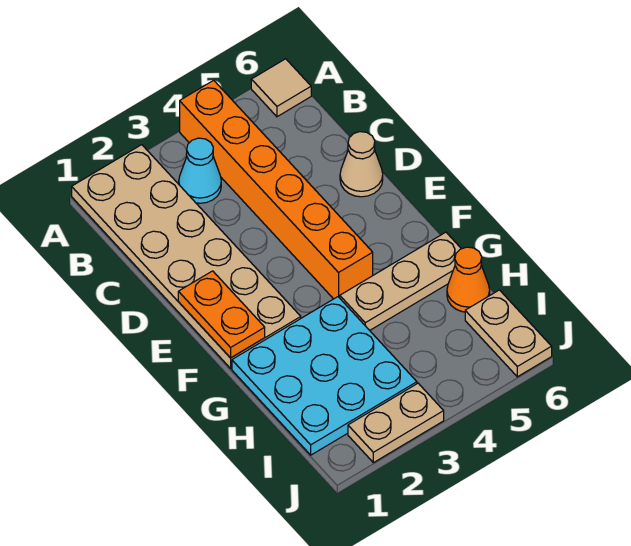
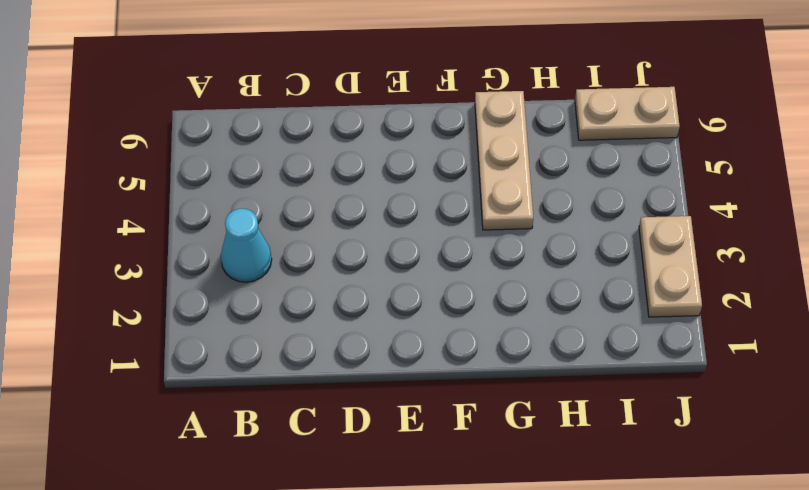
none -> tan plate A1:F2 level 1
none -> orange brick A4:F4 level 1

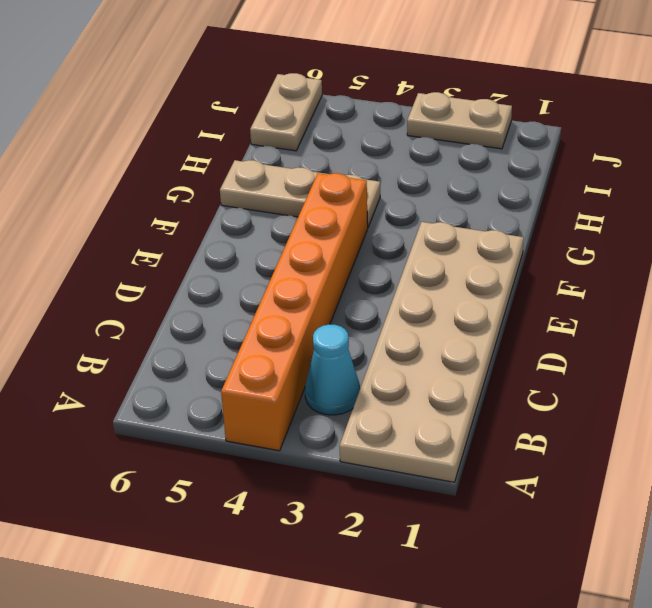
none -> tan tile A6 level 1
none -> tan cone D6 level 1

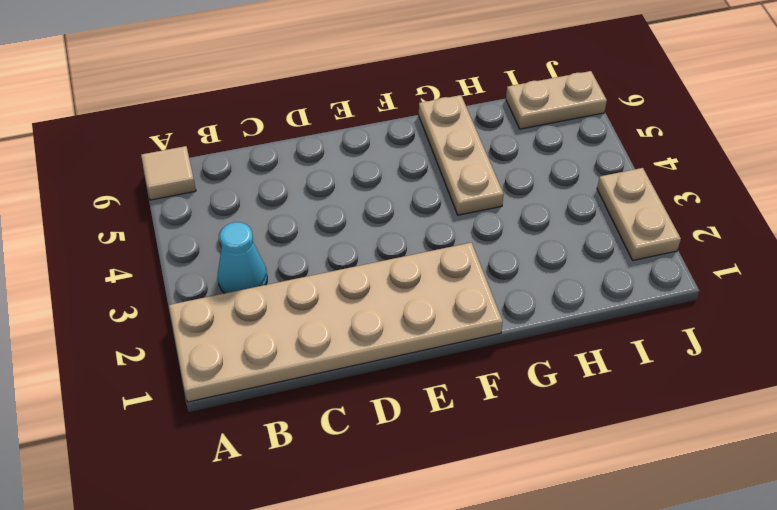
none -> orange brick A4:F4 level 1
none -> tan cone D6 level 1

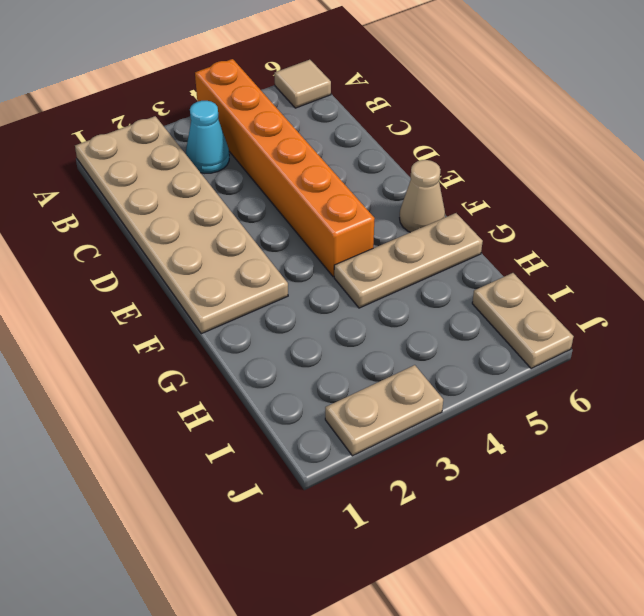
tan cone F6 level 1 -> tan cone D6 level 1
none -> cyan plate G1:I3 level 1
none -> orange cone H6 level 1

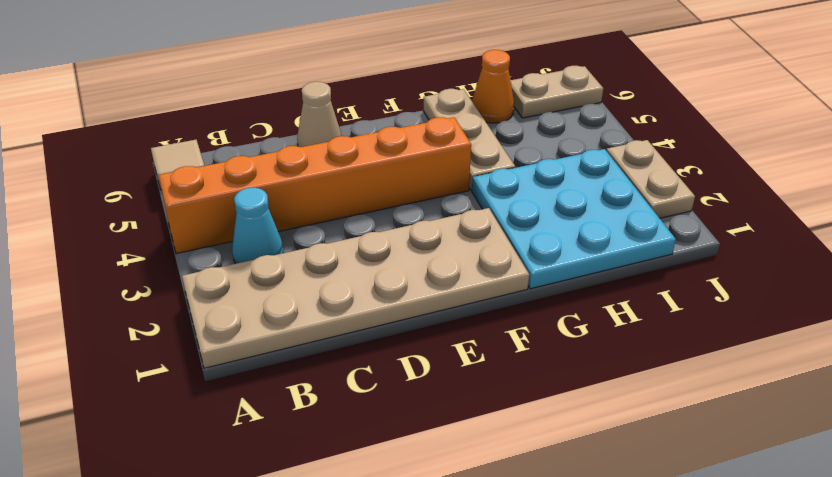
none -> orange plate E1:F1 level 2

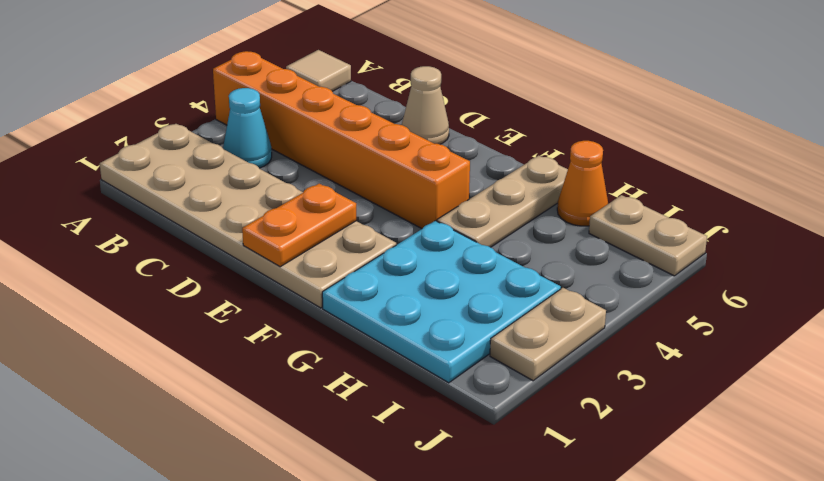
orange plate E1:E2 level 2 -> orange plate E1:F1 level 2

